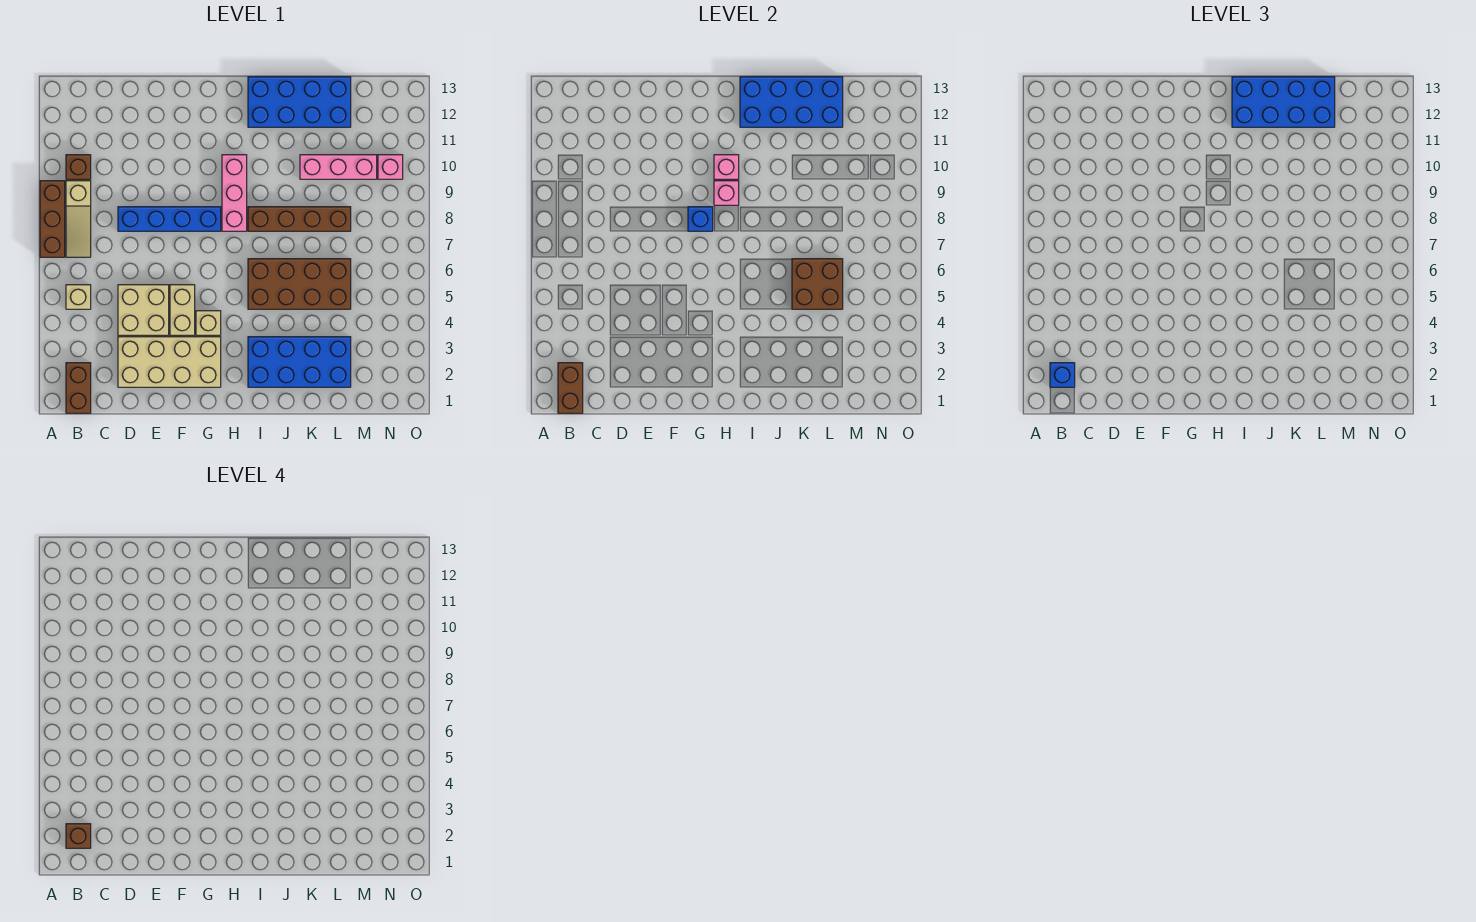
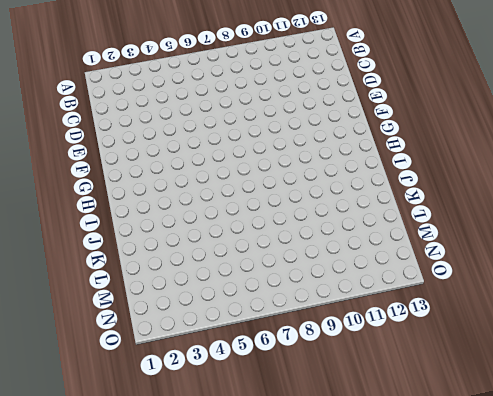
none -> brown brick A7:A9 level 1
none -> brown brick B1:B2 level 1
none -> tan brick B5 level 1

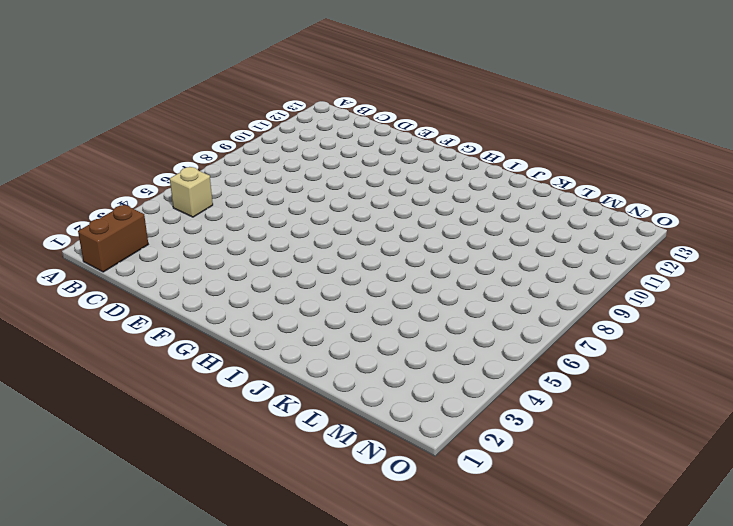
none -> brown brick A7:A9 level 1
none -> tan slope B7:B9 level 1 top 9
none -> brown brick B10 level 1

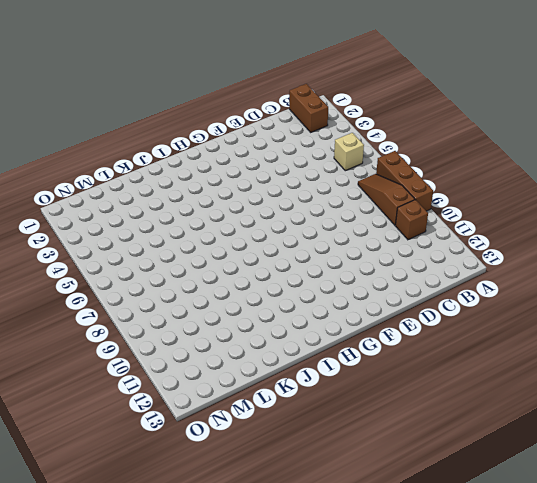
brown slope B7:B9 level 1 top 9 -> tan slope B7:B9 level 1 top 9
none -> tan brick D2:G3 level 1
none -> tan brick D4:E5 level 1
none -> blue brick D8:G8 level 1

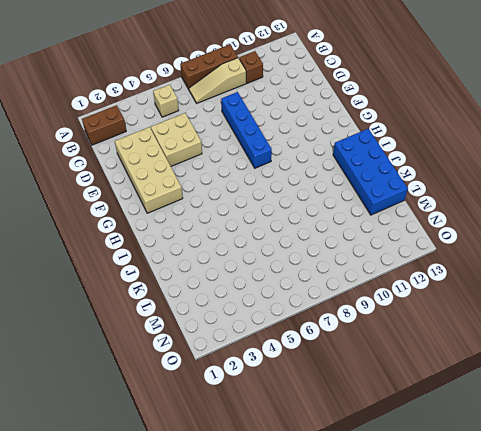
none -> tan brick F4:F5 level 1
none -> tan brick G4 level 1
none -> pink brick H8:H10 level 1

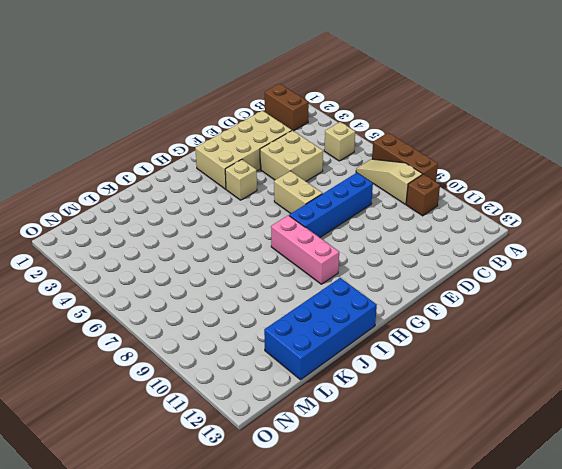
tan brick F6:F7 level 1 -> tan brick F4:F5 level 1
none -> blue brick I2:L3 level 1
none -> brown brick I5:L6 level 1
none -> brown brick I8:L8 level 1

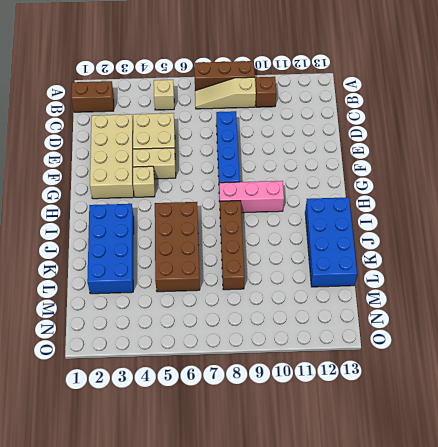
none -> pink brick K10:M10 level 1
none -> pink brick N10 level 1
none -> brown brick B1:B2 level 2

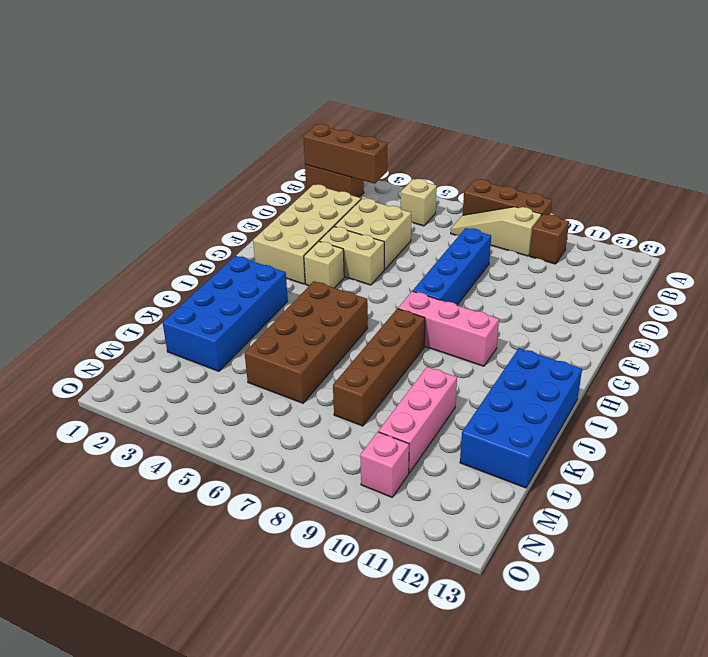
brown brick B1:B3 level 2 -> brown brick B1:B2 level 2
none -> blue brick G8 level 2
none -> pink brick H9 level 2
none -> pink brick H10 level 2

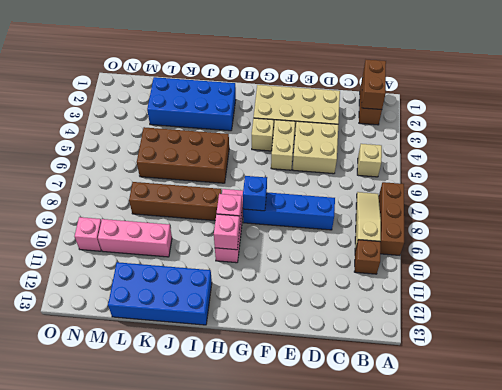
none -> blue brick I12:L13 level 2
none -> brown brick K5:L6 level 2
none -> blue brick B2 level 3

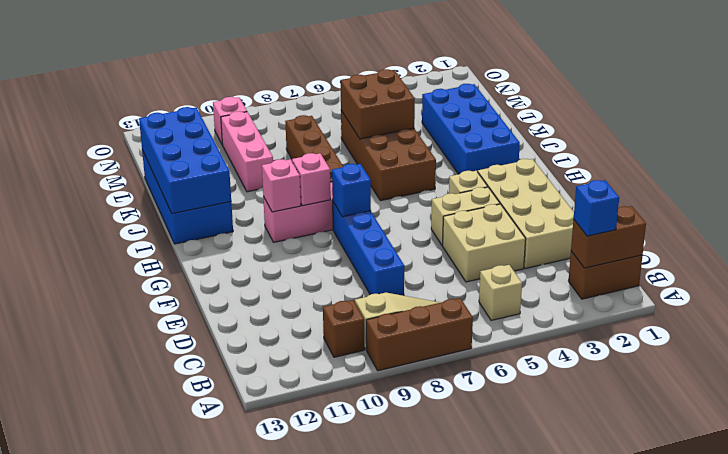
none -> blue brick I12:L13 level 3
none -> brown brick B2 level 4

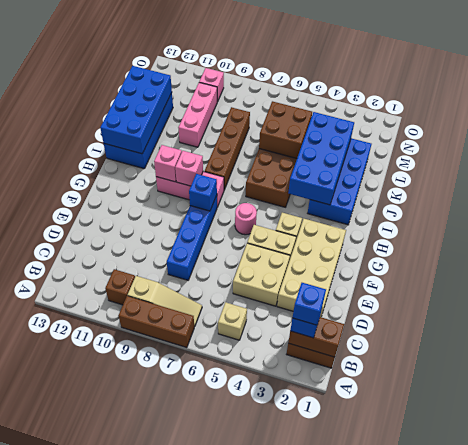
blue brick B2 level 4 -> brown brick B2 level 4
pink round brick G6 level 1 -> none
blue brick I3:L4 level 2 -> blue brick I12:L13 level 3

